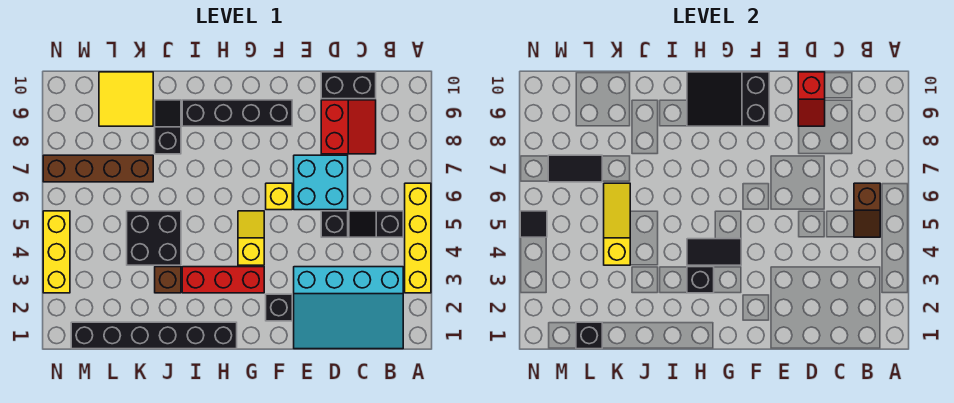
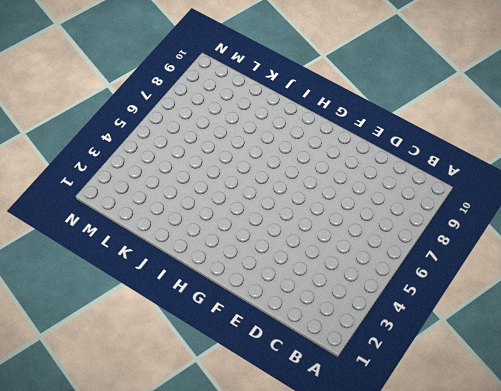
none -> yellow brick A3:A6 level 1
none -> cyan slope B1:E3 level 1 top 3
none -> black slope B5:C5 level 1 top B

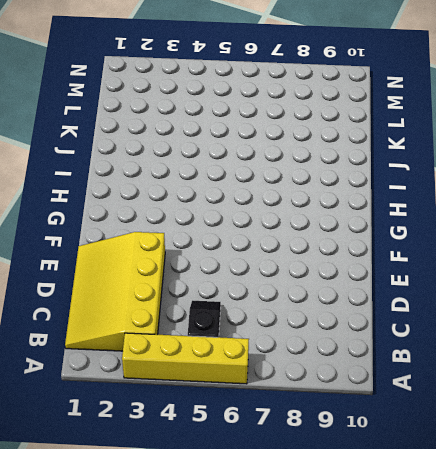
yellow slope B1:E3 level 1 top 3 -> cyan slope B1:E3 level 1 top 3
none -> red slope C8:D9 level 1 top D
none -> black brick C10:D10 level 1
none -> black brick D5 level 1

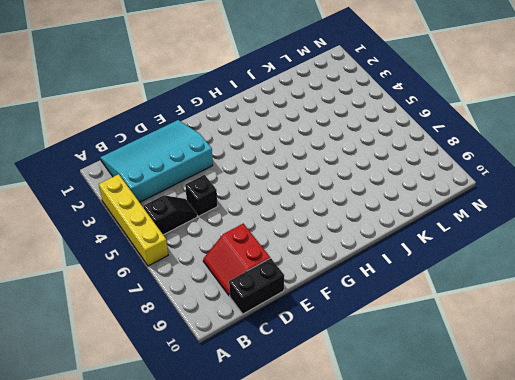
none -> cyan brick D6:E7 level 1
none -> black brick F2 level 1
none -> yellow brick F6 level 1

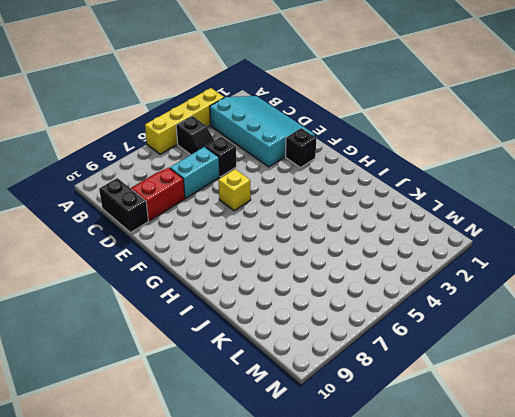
cyan brick D6:D7 level 1 -> cyan brick D6:E7 level 1
none -> black brick F9:I9 level 1
none -> red brick G3:I3 level 1
none -> yellow slope G4:G5 level 1 top 4

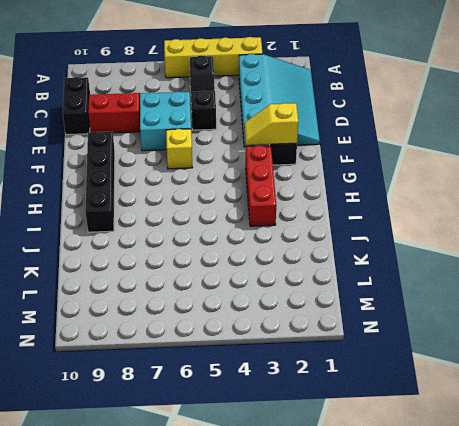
yellow slope F2:F3 level 2 top 2 -> yellow slope G4:G5 level 1 top 4
none -> black brick H1:M1 level 1
none -> brown brick J3 level 1
none -> black brick J4:K5 level 1

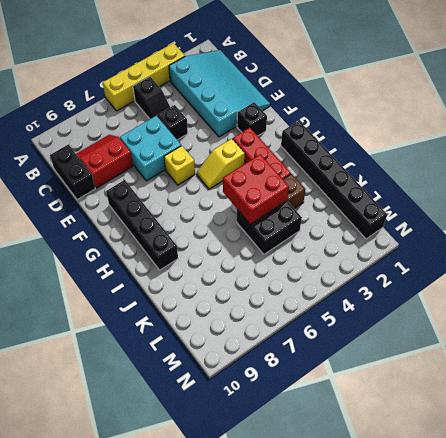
red brick I4:J5 level 2 -> none
none -> black slope J8:J9 level 1 top 8
none -> brown brick K7:N7 level 1
none -> yellow tile K9:L10 level 1

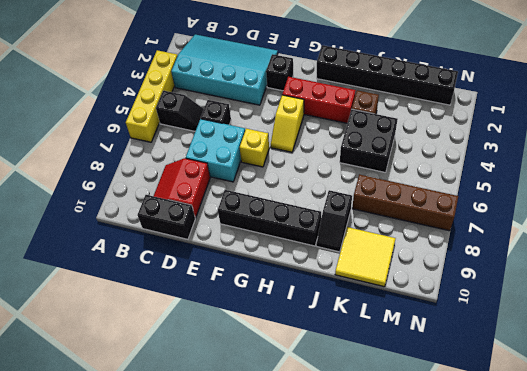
none -> yellow brick N3:N5 level 1
none -> brown slope B5:B6 level 2 top 6
none -> red slope D9:D10 level 2 top 10

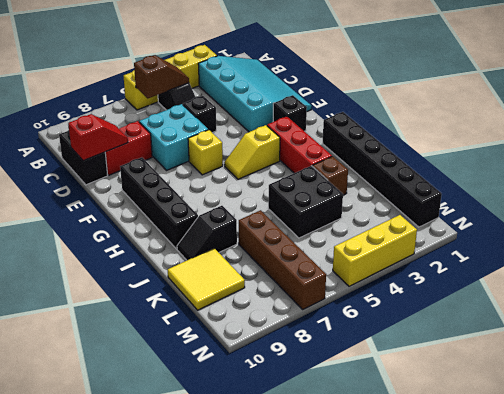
none -> black slope F9:H10 level 2 top F
none -> black tile G4:H4 level 2
none -> black brick H3 level 2

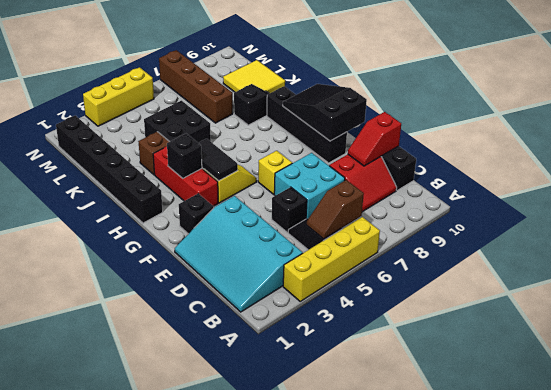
none -> yellow slope K4:K6 level 2 top 4
none -> black brick L1 level 2
none -> black tile L7:M7 level 2

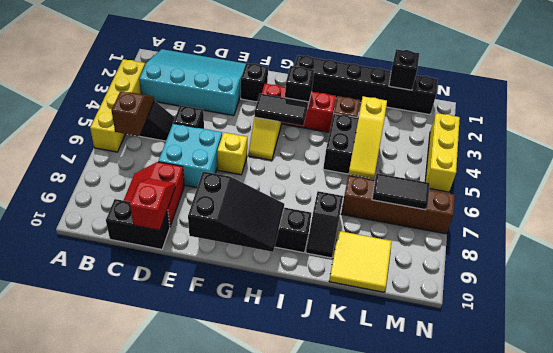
none -> black tile N5 level 2

